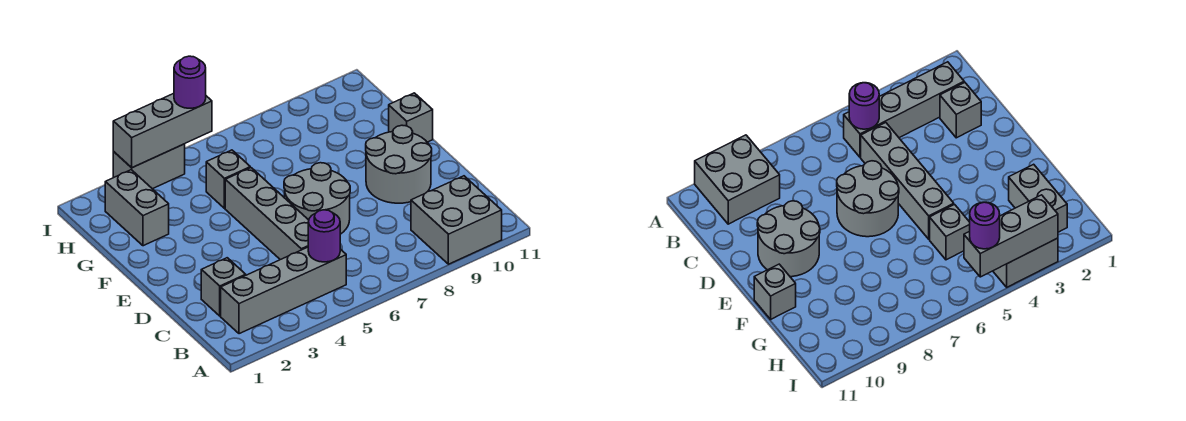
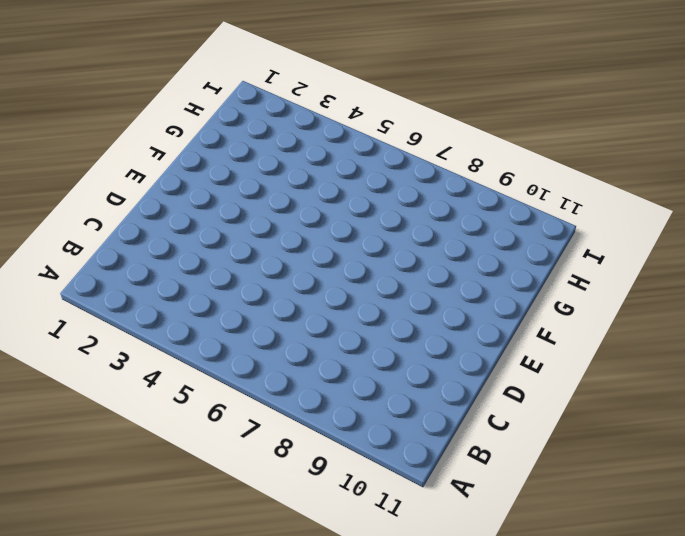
none -> grey brick A9:B10 level 1
none -> grey brick B2:B5 level 1
none -> grey brick C2 level 1

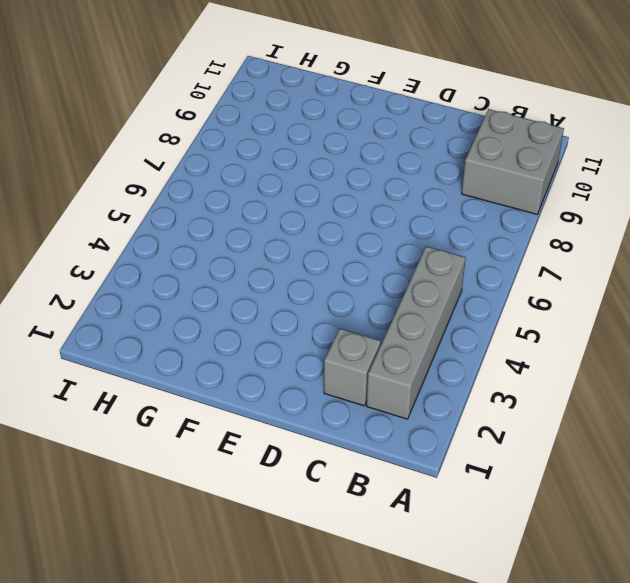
none -> grey brick C5:F5 level 1
none -> grey round brick D6:E7 level 1
none -> grey round brick D9:E10 level 1

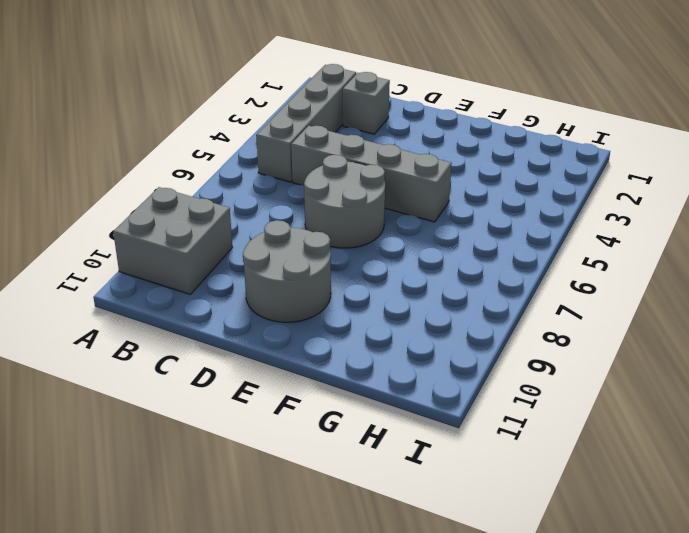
none -> grey brick F11 level 1
none -> grey brick G2:H2 level 1
none -> grey brick G5 level 1

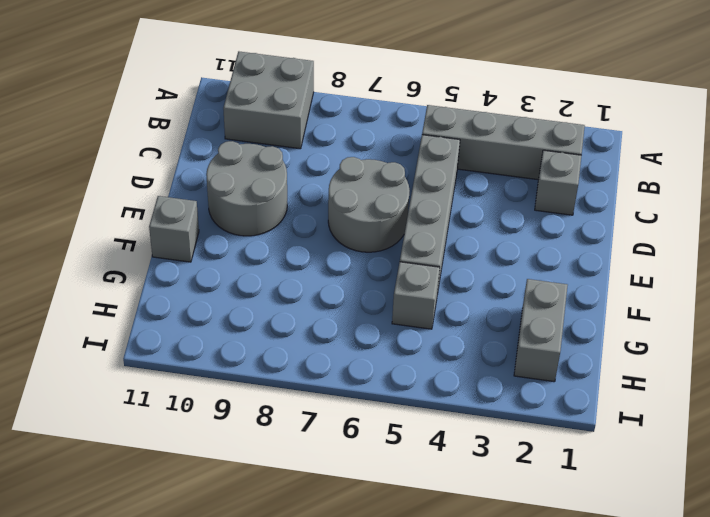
none -> grey brick I3:I4 level 1
none -> purple round brick B5 level 2
none -> grey brick I3:I5 level 2

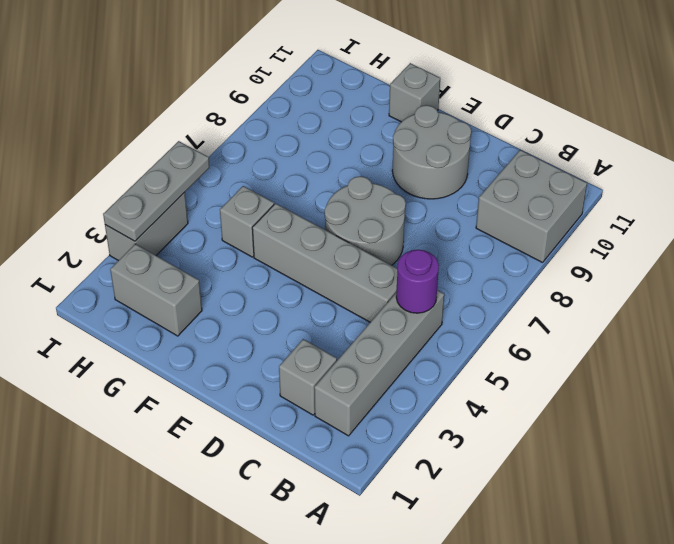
grey plate I3:I5 level 2 -> grey brick I3:I5 level 2
none -> purple round brick I5 level 3

